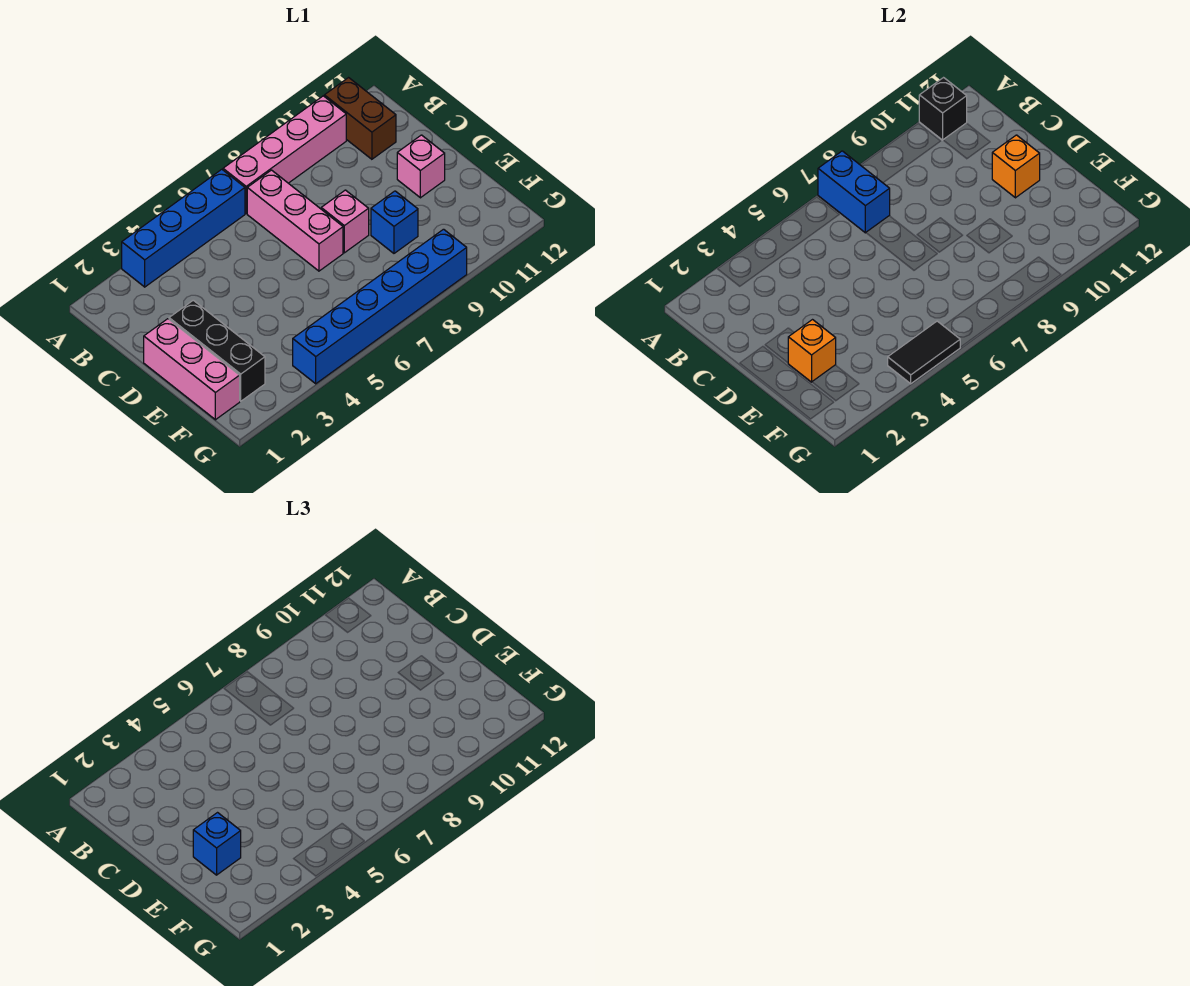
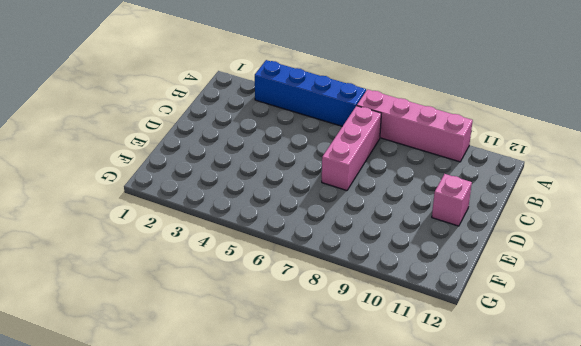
none -> brown brick A11:B11 level 1
none -> pink brick D1:F1 level 1
none -> black brick D2:F2 level 1

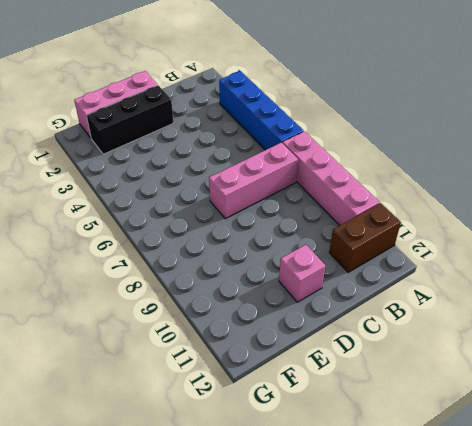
none -> pink brick D8 level 1
none -> blue brick E9 level 1
none -> blue brick G4:G9 level 1

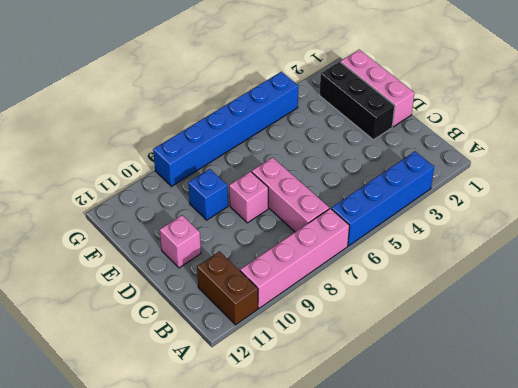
none -> blue brick A7:B7 level 2
none -> black brick A11 level 2
none -> orange brick D11 level 2

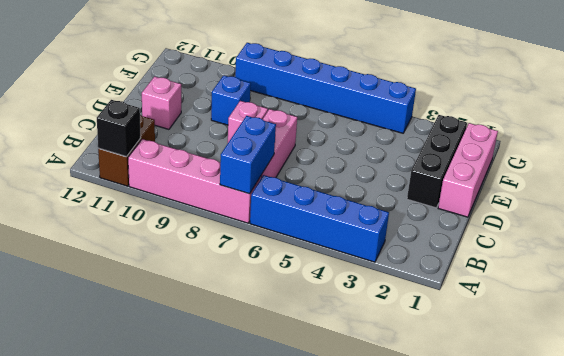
none -> orange brick D11 level 2
none -> orange brick E2 level 2
none -> black tile G4:G5 level 2

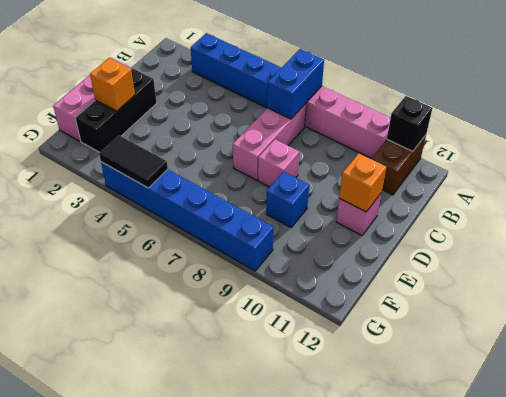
none -> blue brick E2 level 3

